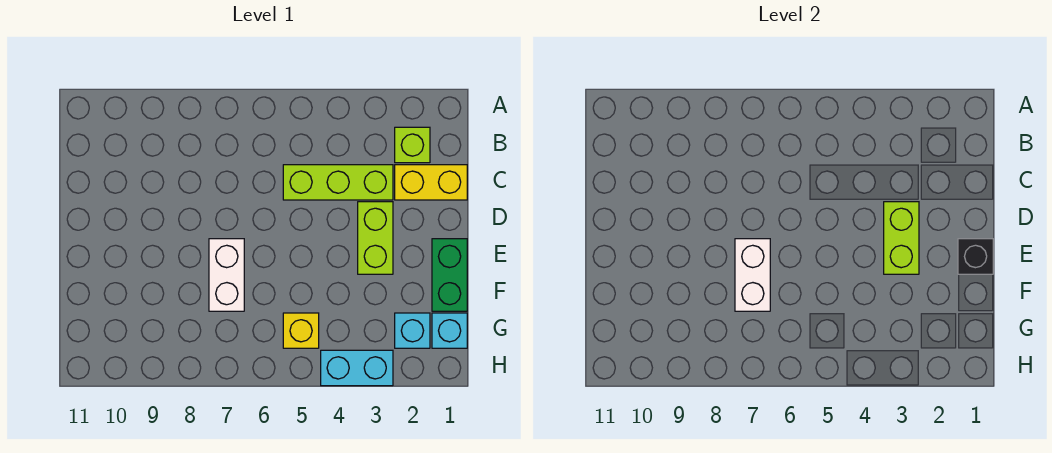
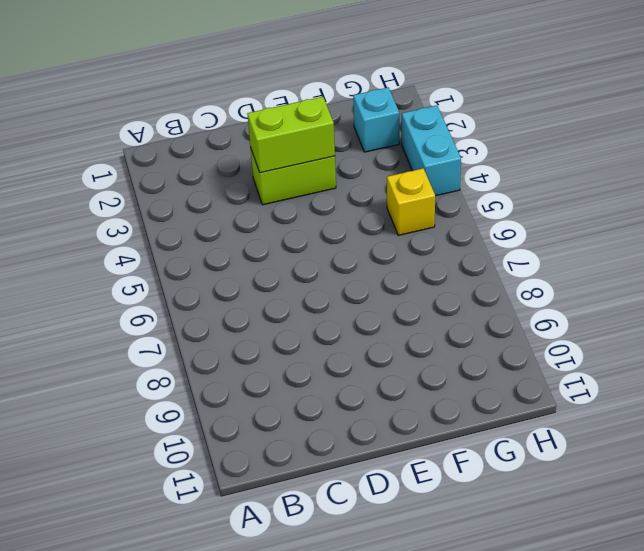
none -> lime brick B2 level 1
none -> yellow brick C1:C2 level 1
none -> lime brick C3:C5 level 1

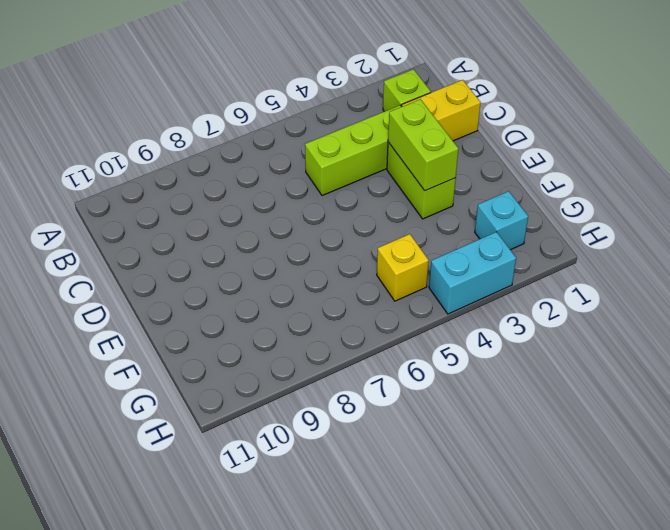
none -> green brick E1:F1 level 1
none -> white brick E7:F7 level 1
none -> cyan brick G1 level 1

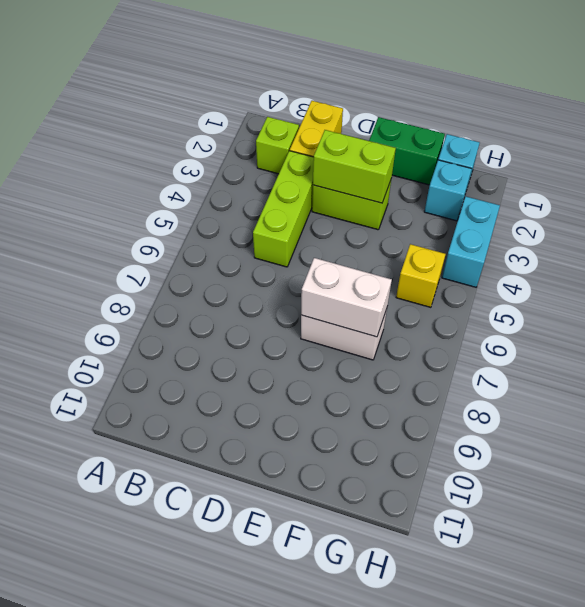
none -> black brick E1 level 2

